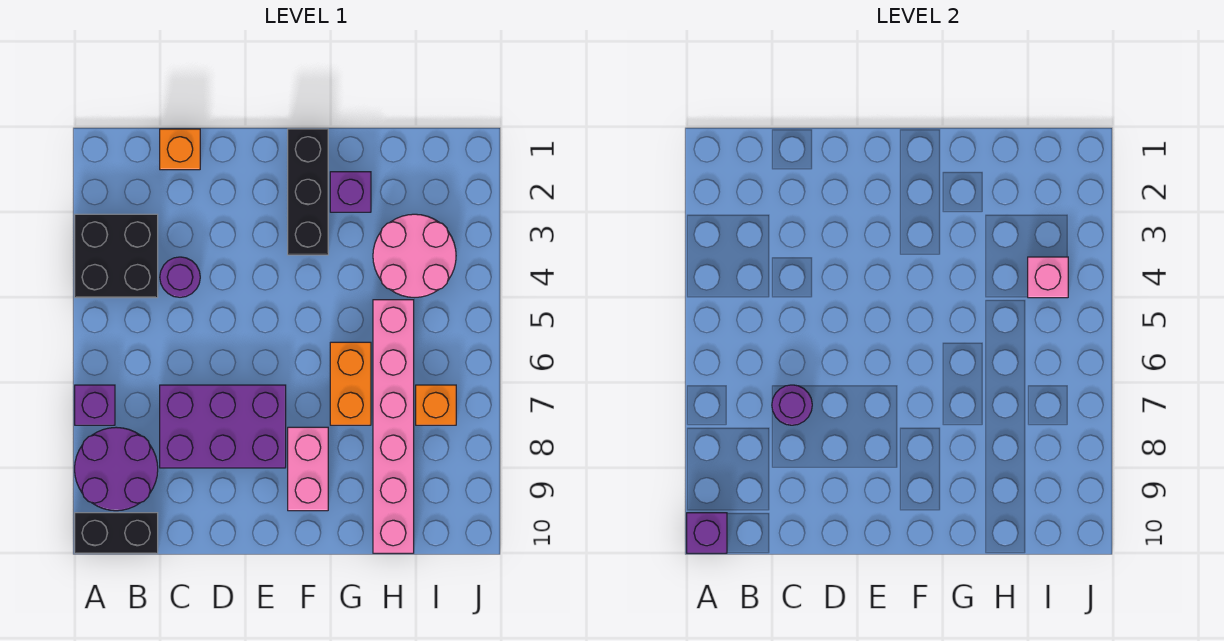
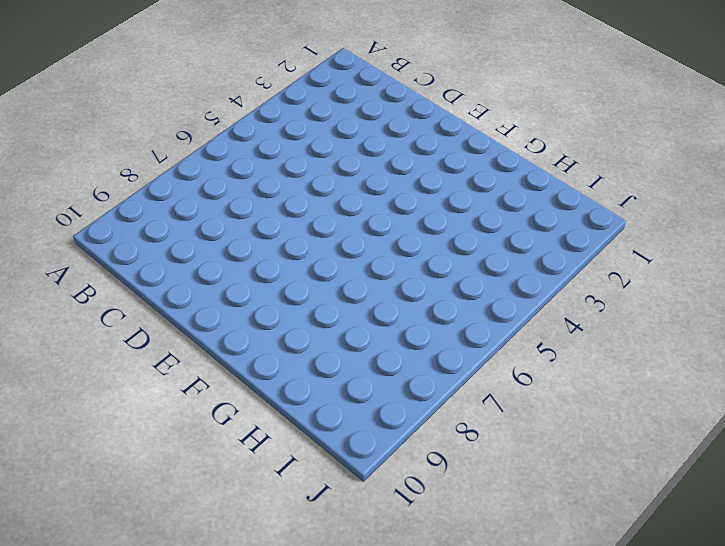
none -> black brick A3:B4 level 1
none -> purple brick A7 level 1
none -> purple round brick A8:B9 level 1

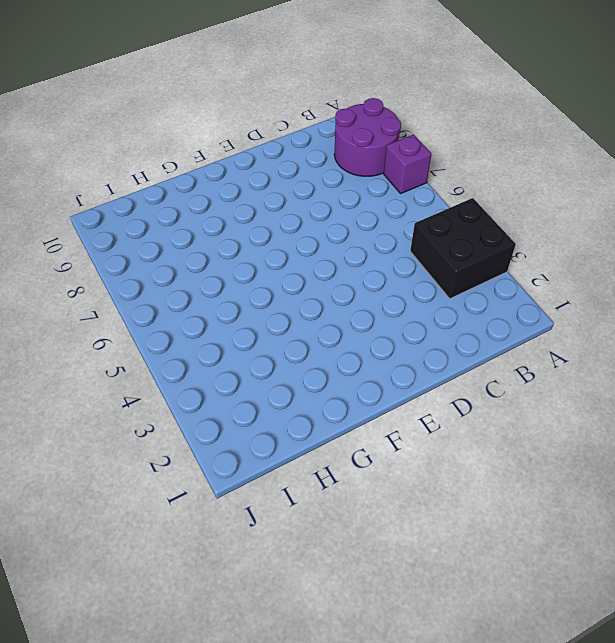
none -> black brick A10:B10 level 1
none -> orange brick C1 level 1
none -> purple round brick C4 level 1

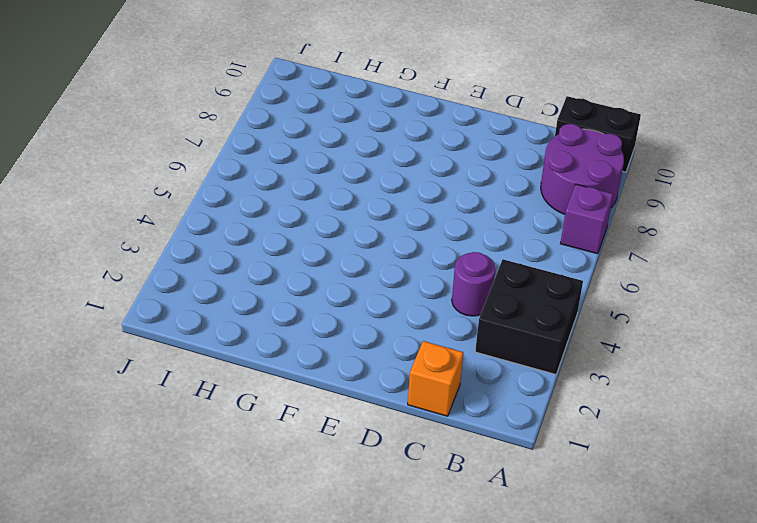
none -> purple brick C7:E8 level 1
none -> black brick F1:F3 level 1
none -> pink brick F8:F9 level 1

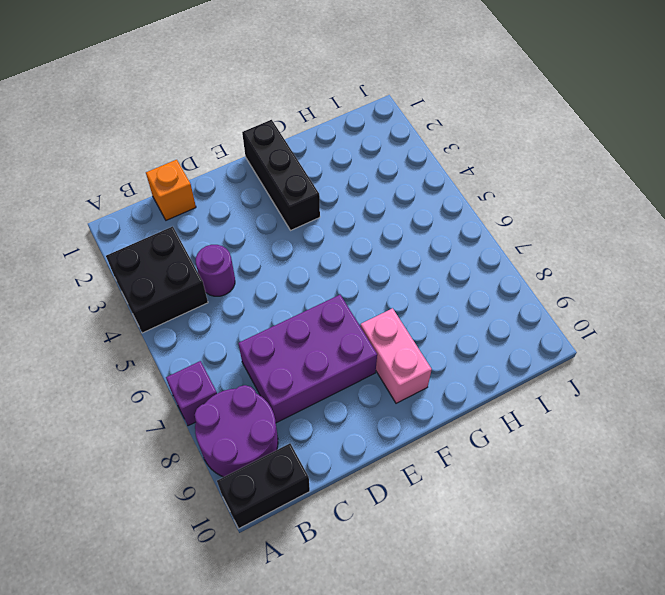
none -> purple brick G2 level 1
none -> orange brick G6:G7 level 1
none -> pink round brick H3:I4 level 1

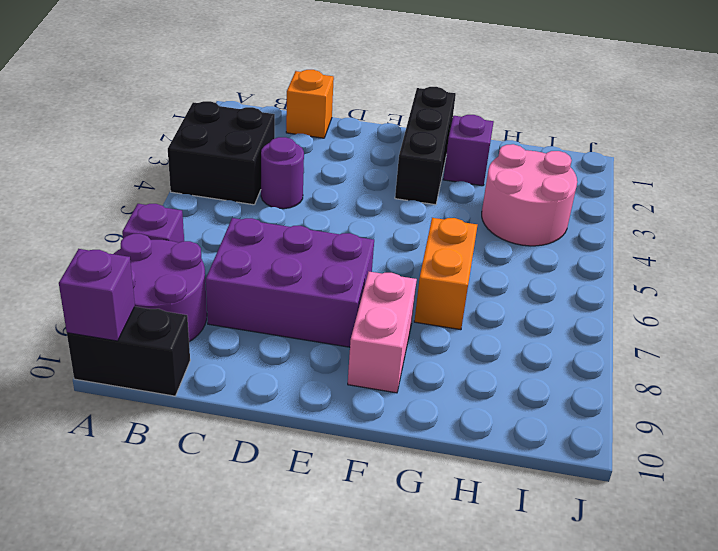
none -> pink brick H5:H10 level 1
none -> orange brick I7 level 1
none -> purple round brick C7 level 2

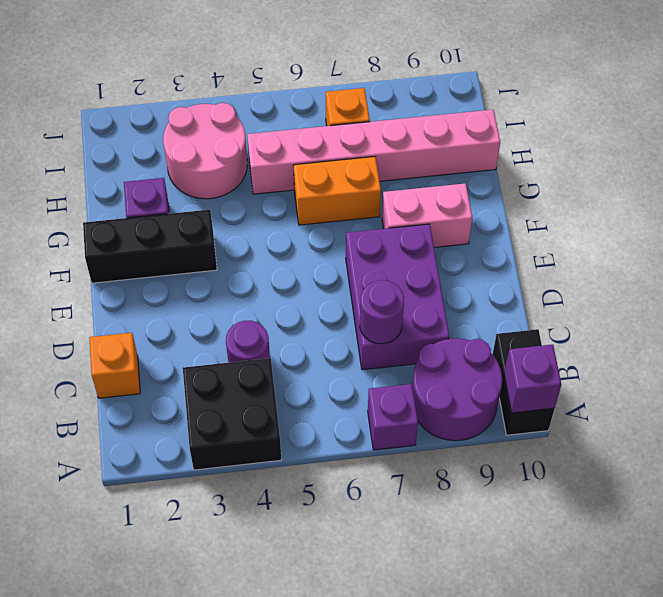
none -> pink brick I4 level 2

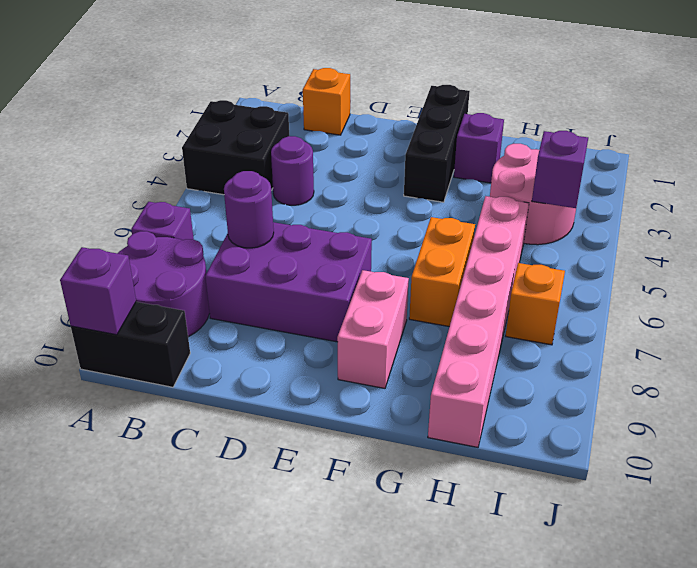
purple brick I4 level 2 -> pink brick I4 level 2

